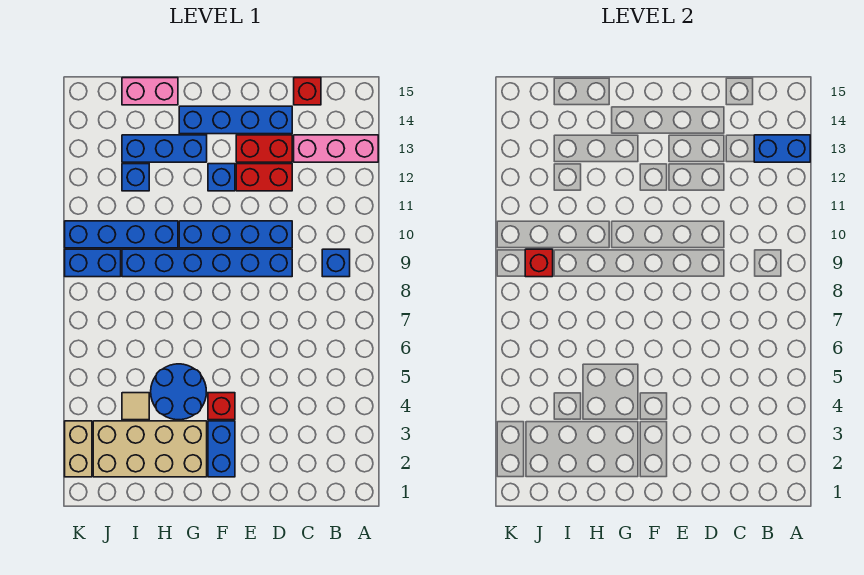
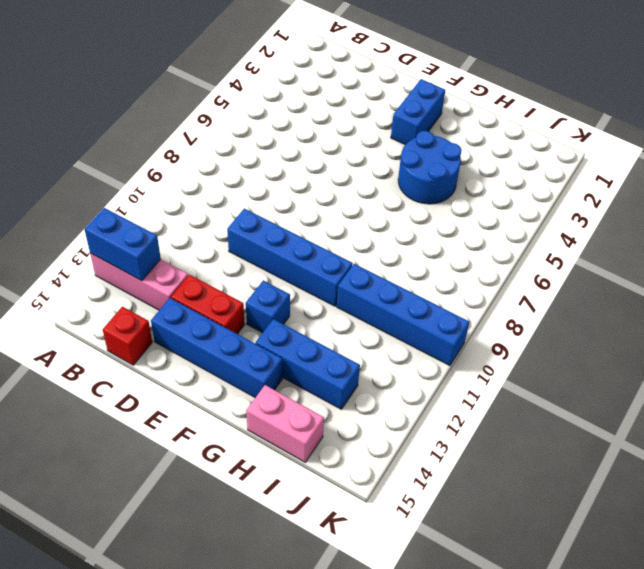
none -> blue brick B9 level 1
none -> blue brick D9:I9 level 1
none -> red brick D12:E12 level 1

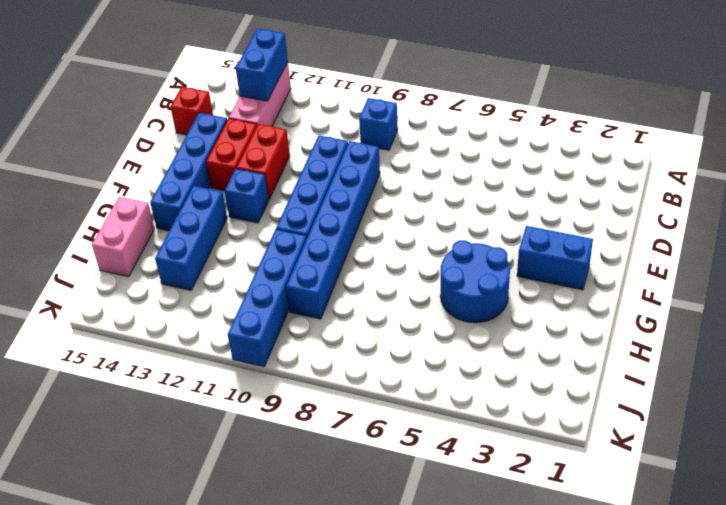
none -> red brick F4 level 1
none -> tan brick G2:J3 level 1
none -> tan tile I4 level 1

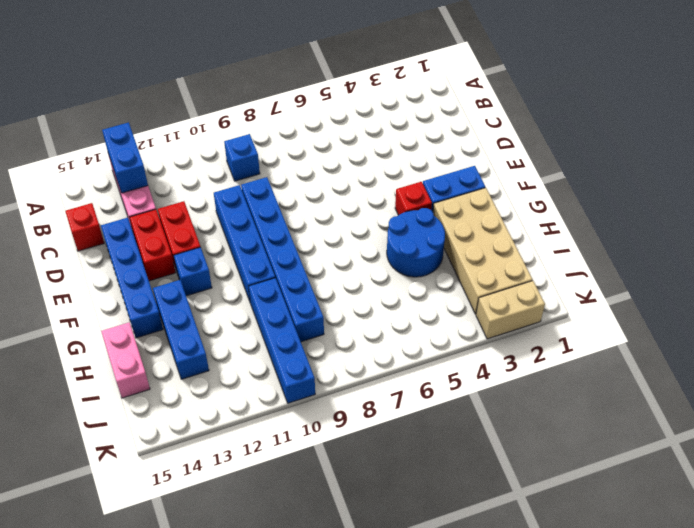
none -> tan tile I4 level 1
none -> blue brick I12 level 1
none -> blue brick J9:K9 level 1

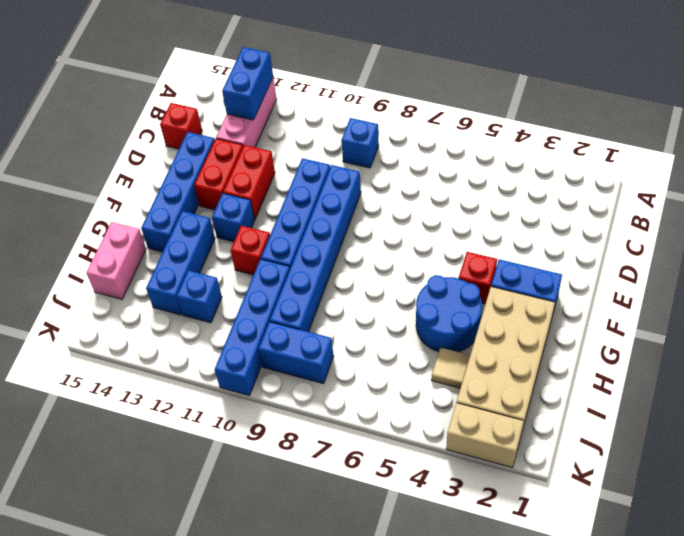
red brick G11 level 1 -> red brick J9 level 2
blue brick J8:J9 level 1 -> blue brick J9:K9 level 1

